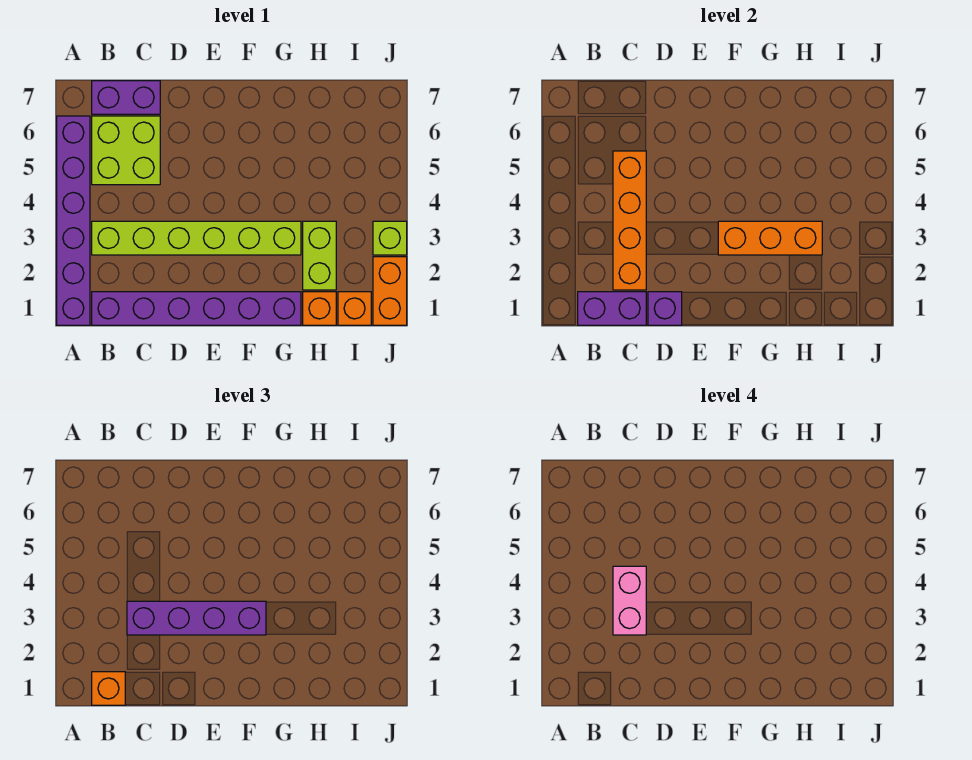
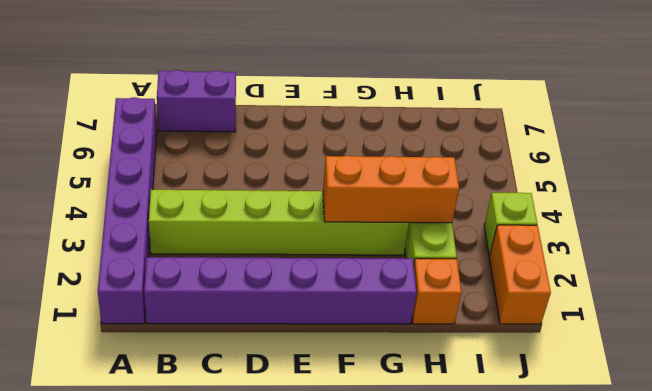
none -> lime brick B5:C6 level 1
none -> orange brick I1 level 1
none -> purple brick B1:C1 level 2

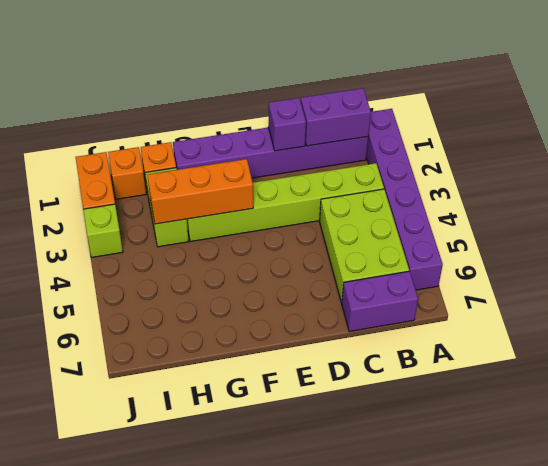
lime brick B4:C6 level 1 -> lime brick B5:C6 level 1
none -> orange brick C2:C5 level 2
none -> orange brick B1 level 3
none -> purple brick C3:F3 level 3

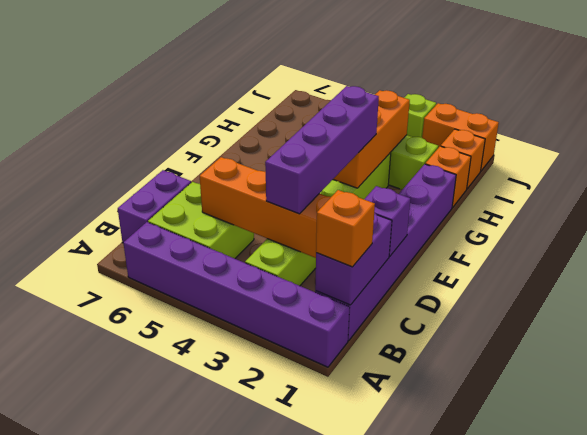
none -> pink brick C3:C4 level 4

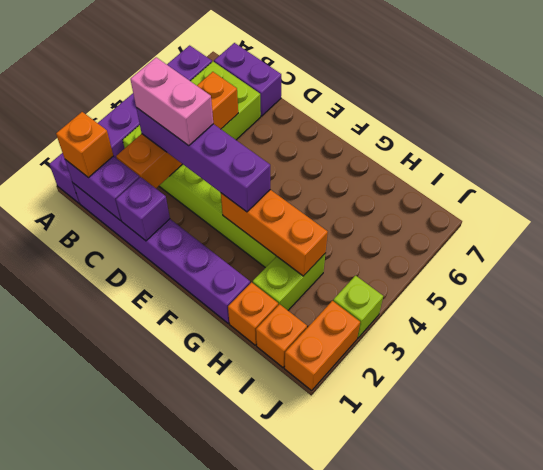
pink brick C3:D3 level 4 -> pink brick C3:C4 level 4

